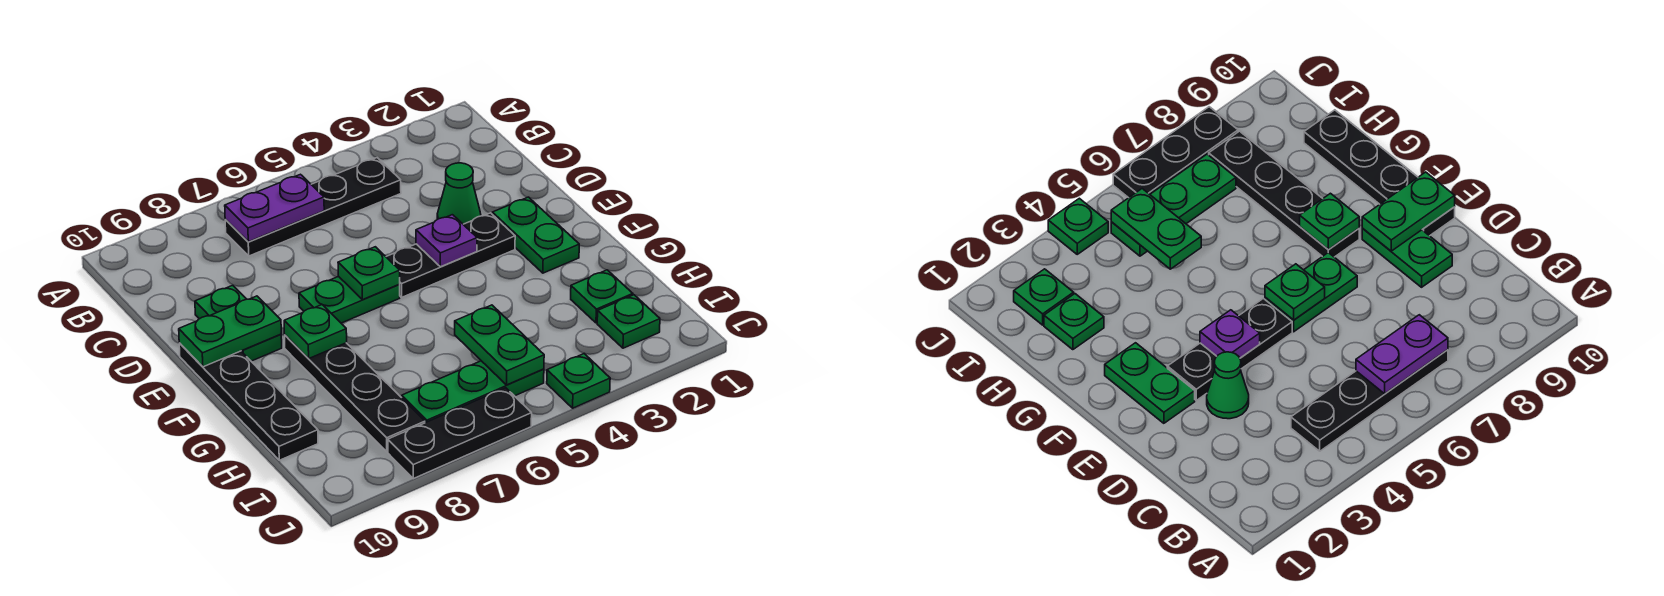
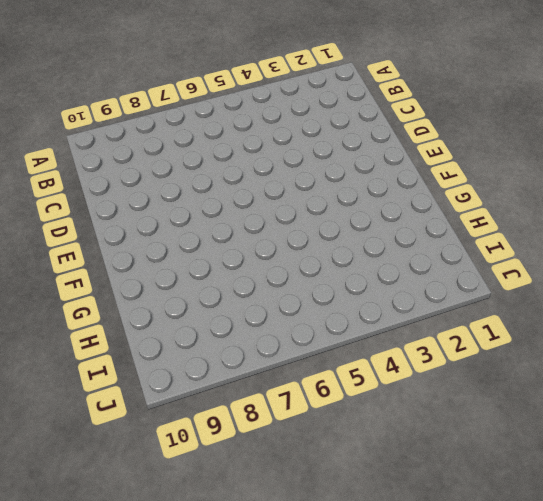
none -> black plate B4:B7 level 1
none -> green cone D3 level 1
none -> green plate D9:E9 level 1

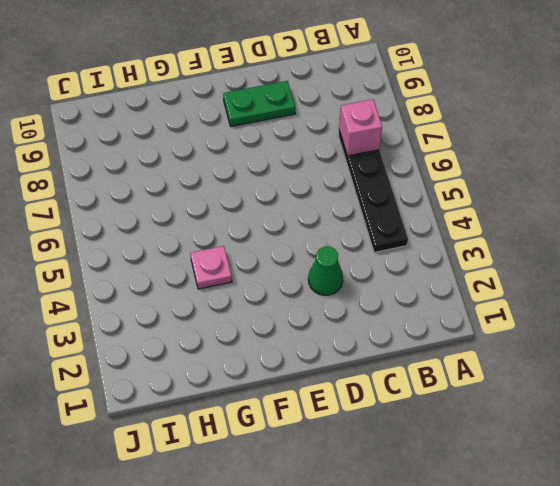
pink brick B7 level 2 -> purple plate B6:B7 level 2
pink plate G4 level 1 -> none
none -> green plate E2:F2 level 1
none -> black plate E3:E5 level 1
none -> green plate E6:E7 level 1

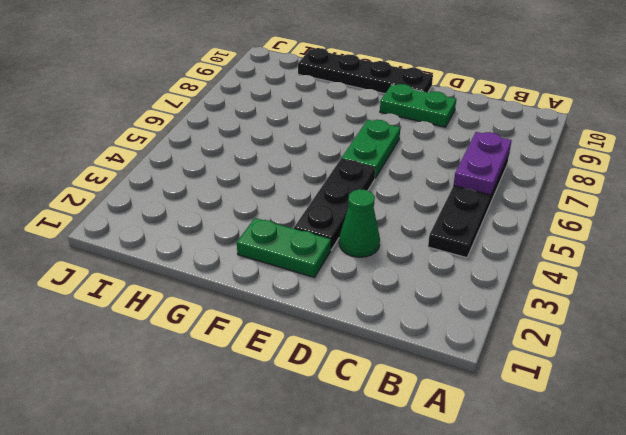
none -> black plate F8:I8 level 1
none -> green plate H2 level 1
none -> green plate I2 level 1

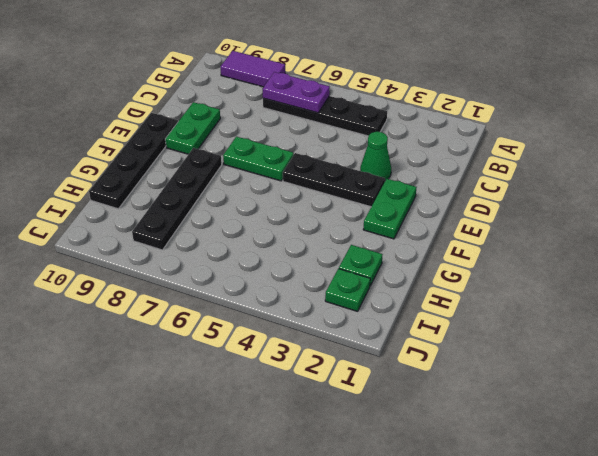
purple tile A8:A9 level 1 -> none
none -> green plate I5:I7 level 1
none -> green plate J4 level 1
none -> black plate J6:J8 level 1

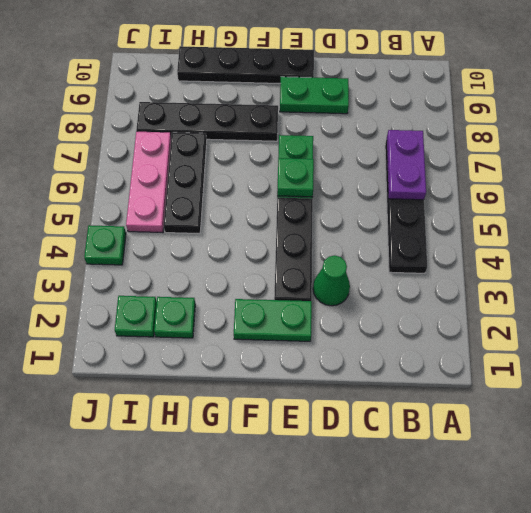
black plate H5:H7 level 1 -> black plate J6:J8 level 1
pink plate I5:I7 level 1 -> green plate I5:I7 level 1
none -> purple plate E4 level 2
none -> green plate E9:E10 level 2
none -> green plate F8 level 2

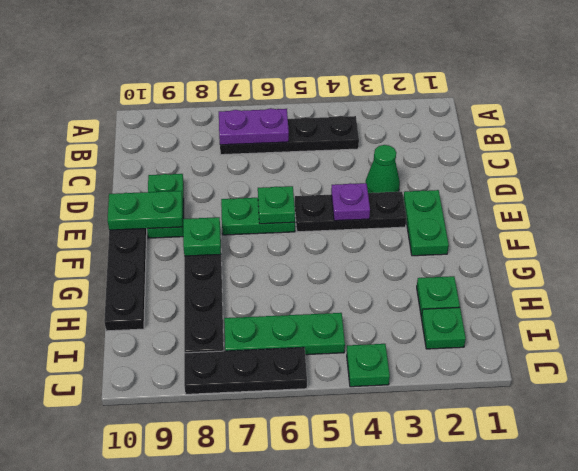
none -> green plate H5:I5 level 2

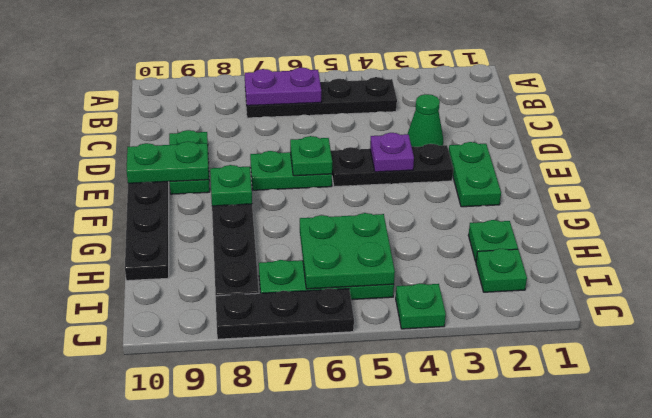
green plate H5:I6 level 2 -> green plate H5:I5 level 2

